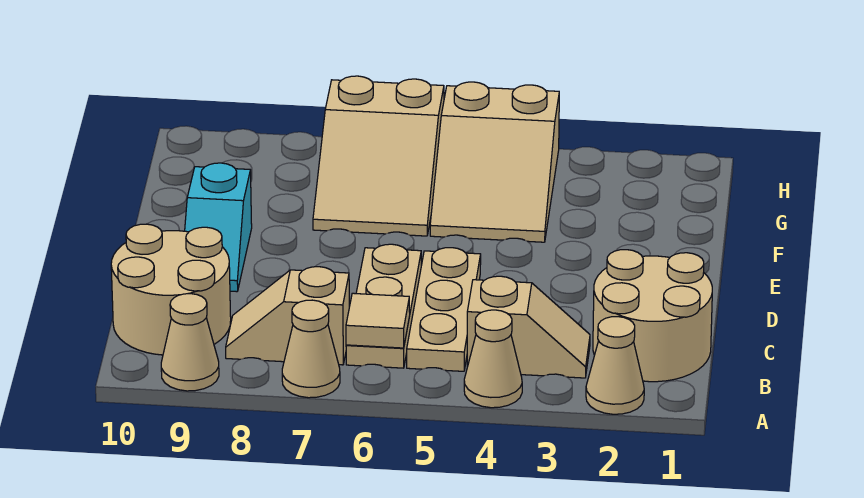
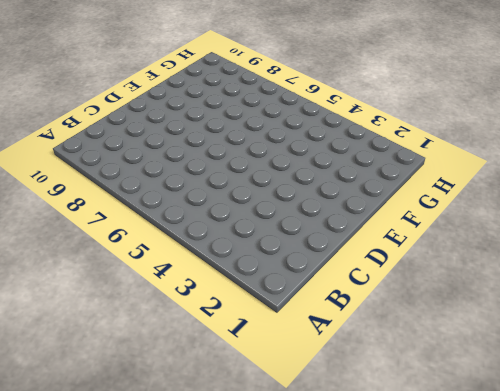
none -> tan cone A2 level 1
none -> tan cone A4 level 1
none -> tan cone A7 level 1

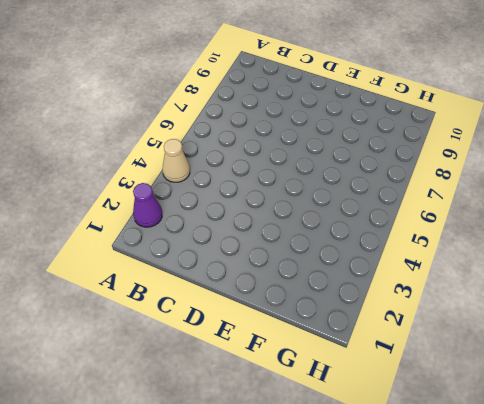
purple cone A2 level 1 -> tan cone A2 level 1
none -> tan cone A7 level 1
none -> tan cone A9 level 1
none -> tan round brick B1:C2 level 1

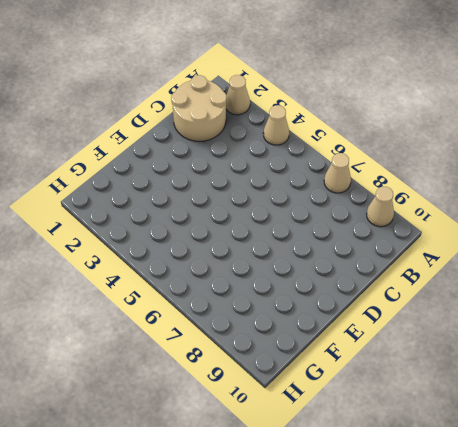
none -> tan slope B3:B4 level 1 top 4
none -> tan plate B5:D5 level 1
none -> tan plate B6:D6 level 1

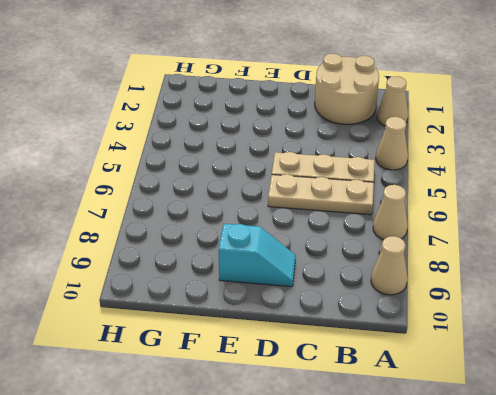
none -> tan slope B3:B4 level 1 top 4
none -> tan slope B7:B8 level 1 top 7
none -> tan round brick B9:C10 level 1

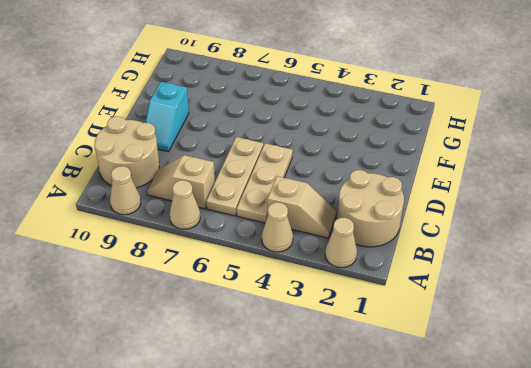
none -> tan slope F4:H5 level 1 top H
none -> tan slope F6:H7 level 1 top H
none -> tan tile B6 level 2

